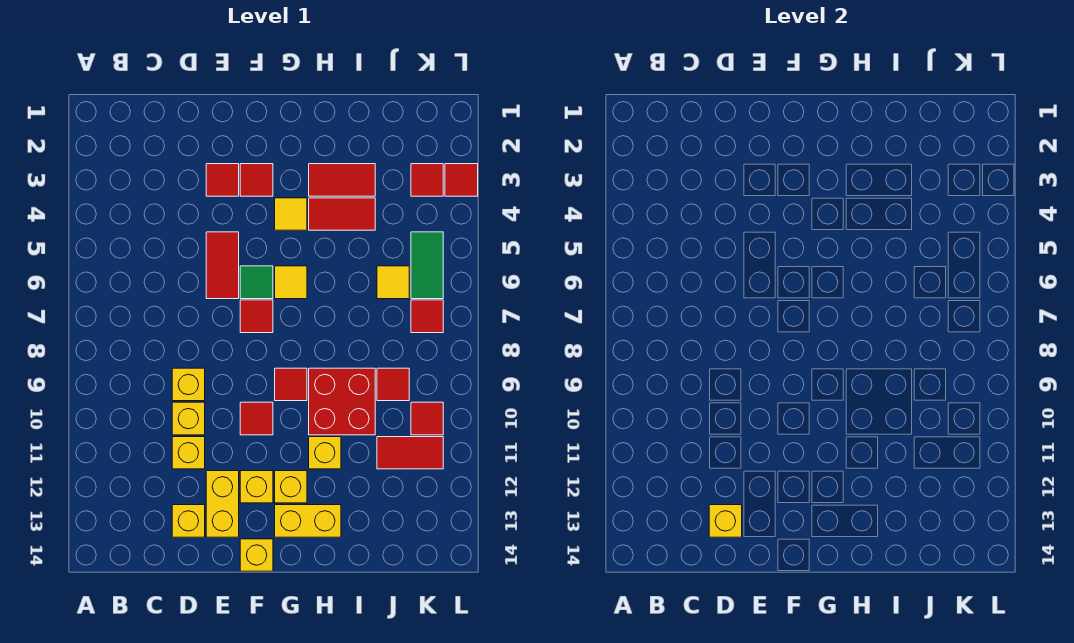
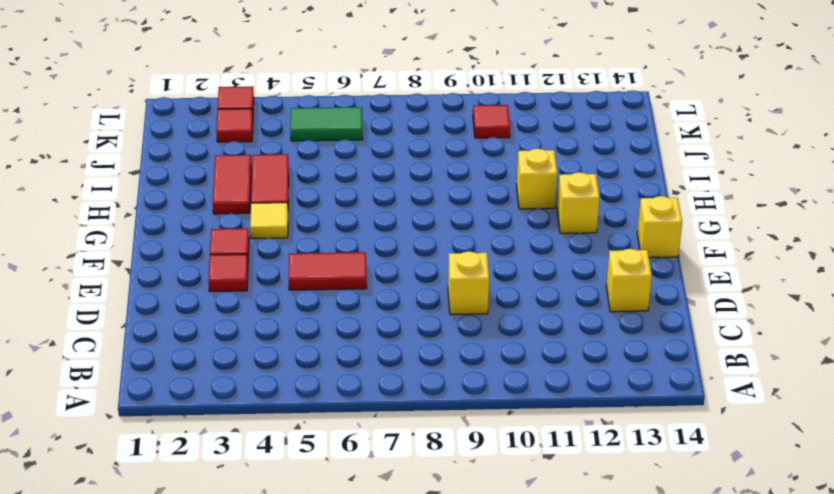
none -> yellow brick D10 level 1
none -> yellow brick D11 level 1
none -> yellow brick E12:E13 level 1
none -> green tile F6 level 1

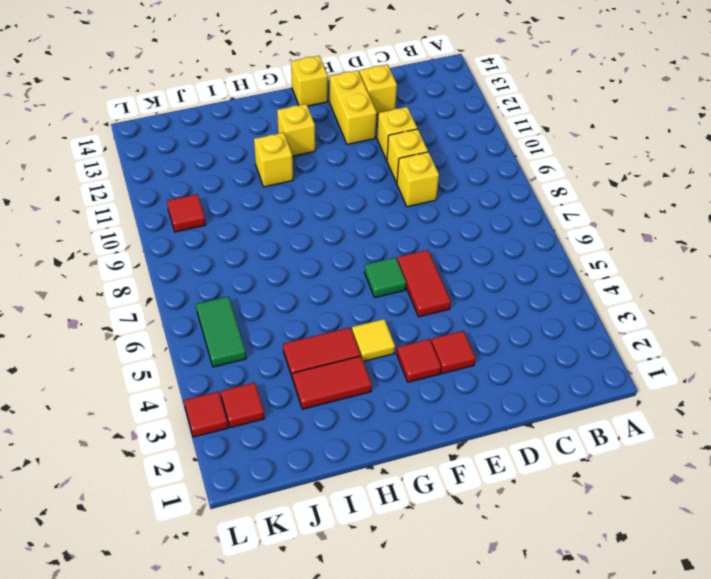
none -> red tile F7 level 1
none -> red tile F10 level 1
none -> yellow brick F12 level 1
none -> yellow tile G6 level 1

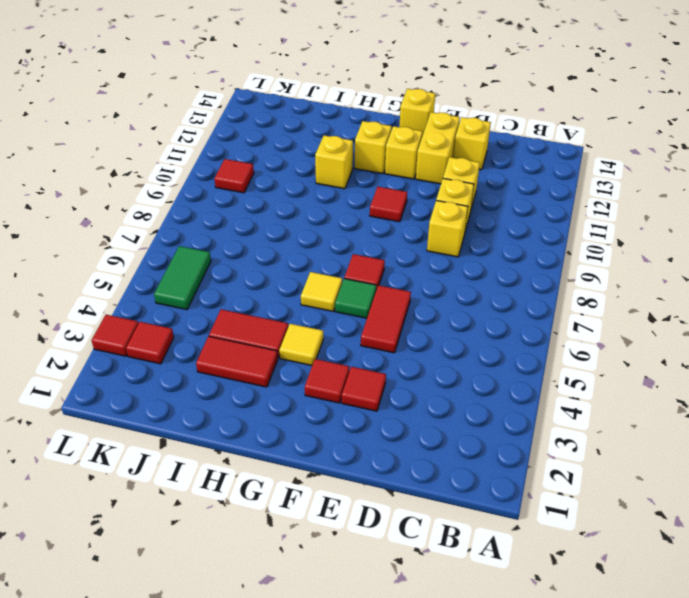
none -> red tile G9 level 1
none -> yellow brick G13:H13 level 1
none -> red brick H9:I10 level 1
none -> yellow tile J6 level 1

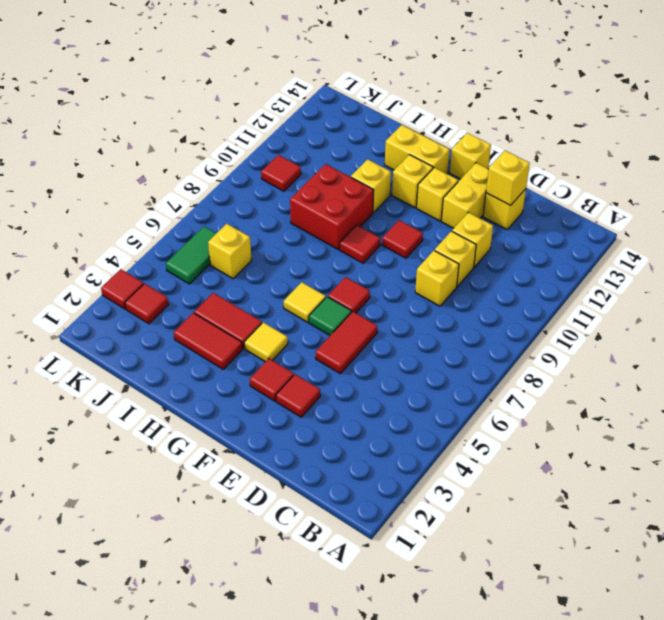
yellow brick J6 level 1 -> yellow tile J6 level 1
none -> red tile J9 level 1
none -> red tile J11:K11 level 1
none -> red tile K7 level 1

